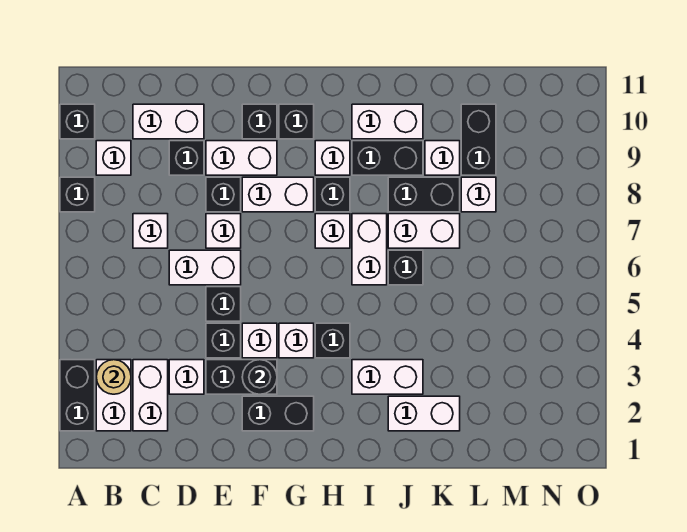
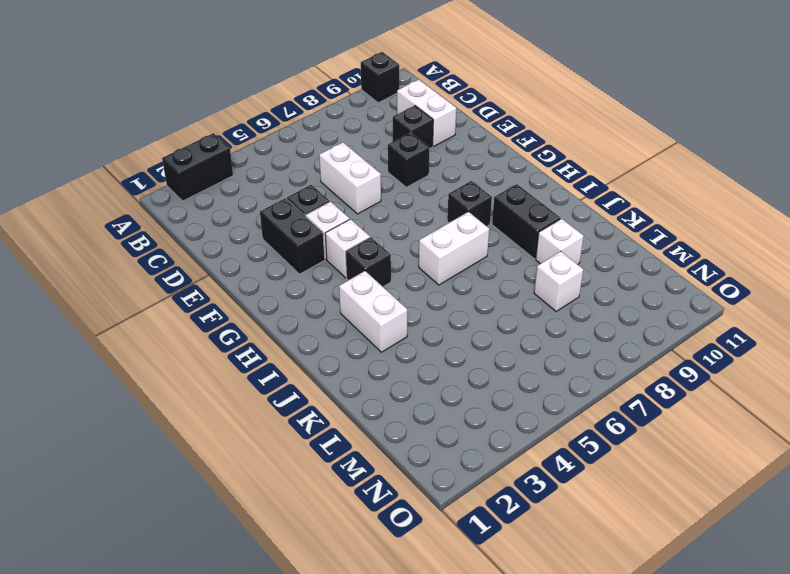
none -> black brick A8 level 1
none -> white brick B2:B3 level 1
none -> white brick B9 level 1
none -> white brick C2:C3 level 1

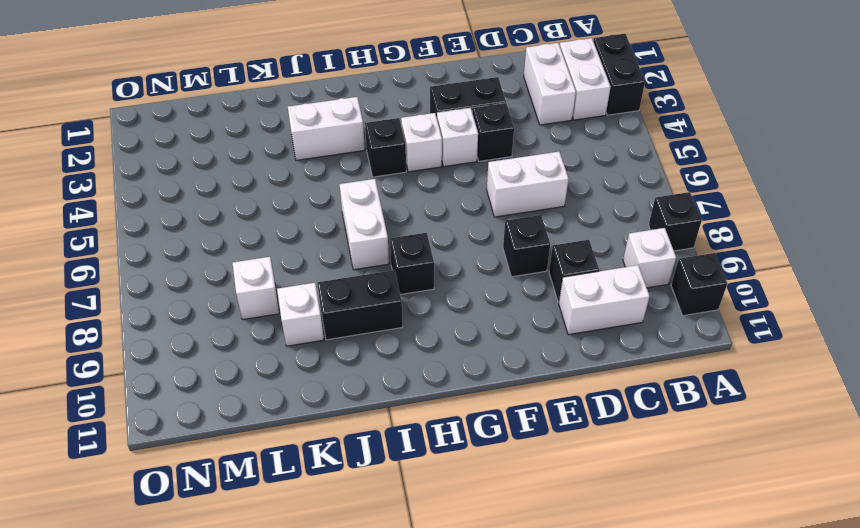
none -> white brick C7 level 1
none -> white brick D3 level 1
none -> black brick E5 level 1
none -> white brick E7 level 1

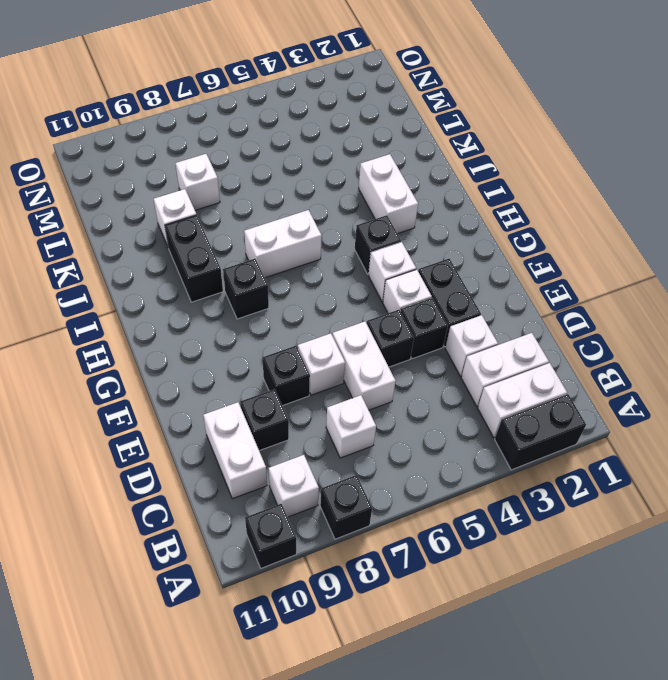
none -> white brick E9:F9 level 1
none -> black brick F2:G2 level 1
none -> white brick F8:G8 level 1
none -> black brick F10 level 1

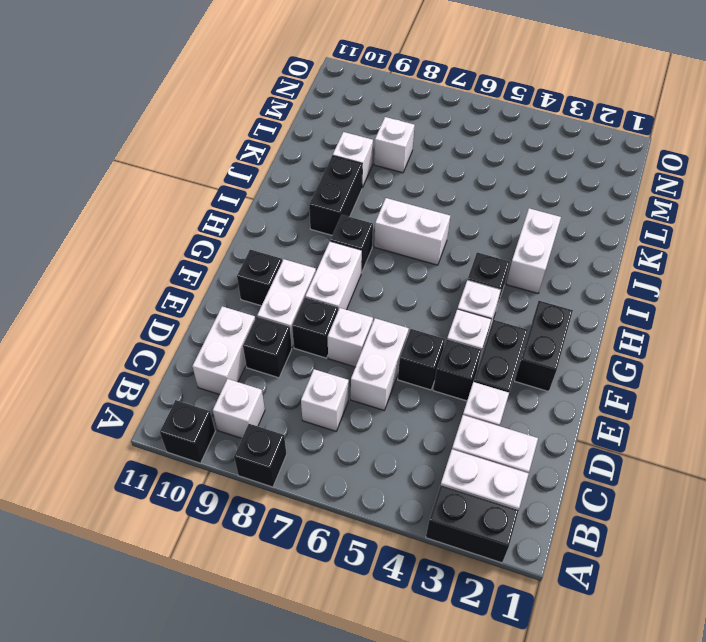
none -> black brick G10 level 1
none -> white brick H7 level 1
none -> white brick H9 level 1
none -> white brick I10:J10 level 1

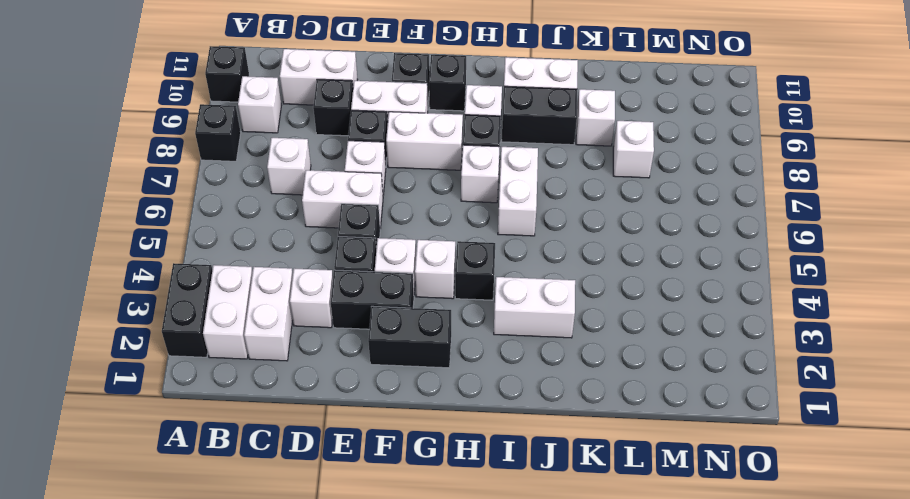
none -> white brick J2:K2 level 1
none -> black brick J6 level 1
none -> white brick J7:K7 level 1
none -> black brick J8:K8 level 1

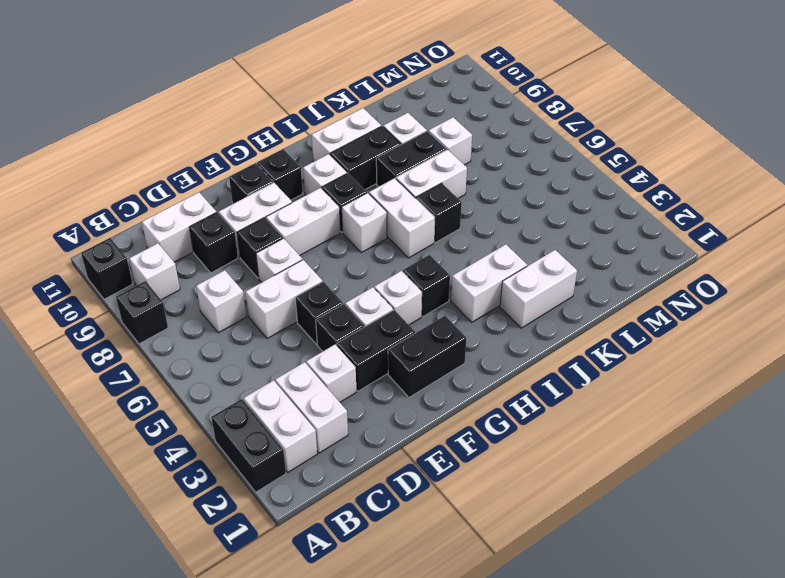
none -> black brick L9:L10 level 1
none -> tan round brick B3 level 2
none -> black round brick F3 level 2

